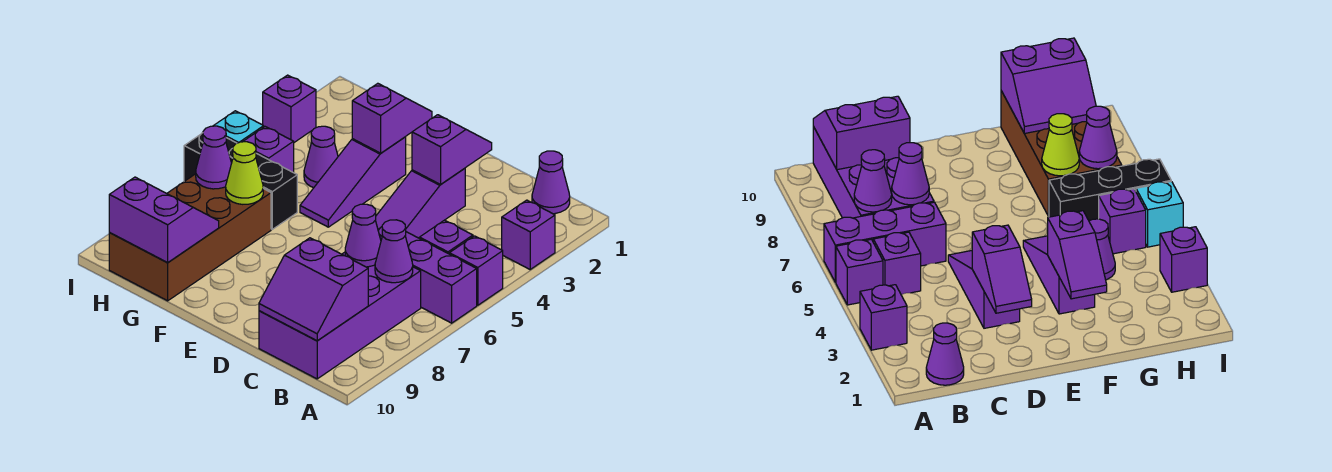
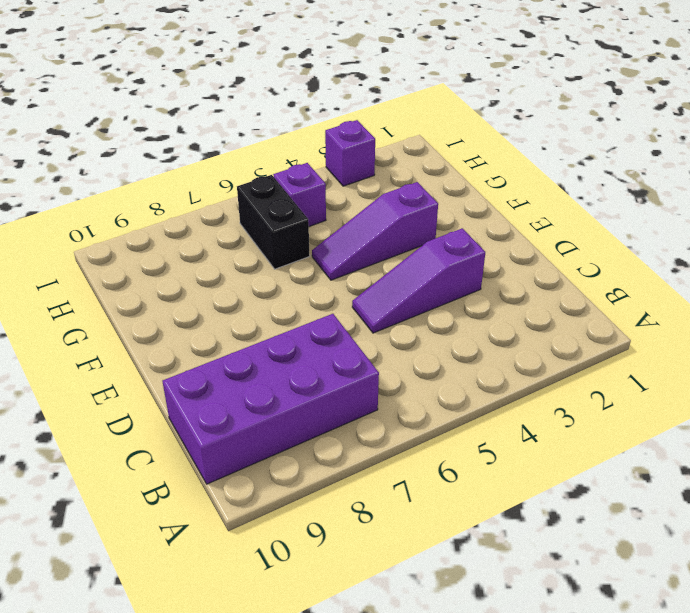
black brick G6:H6 level 1 -> black brick G6:I6 level 1
none -> purple brick A3 level 1
none -> purple brick A5 level 1
none -> purple brick A6:C6 level 1

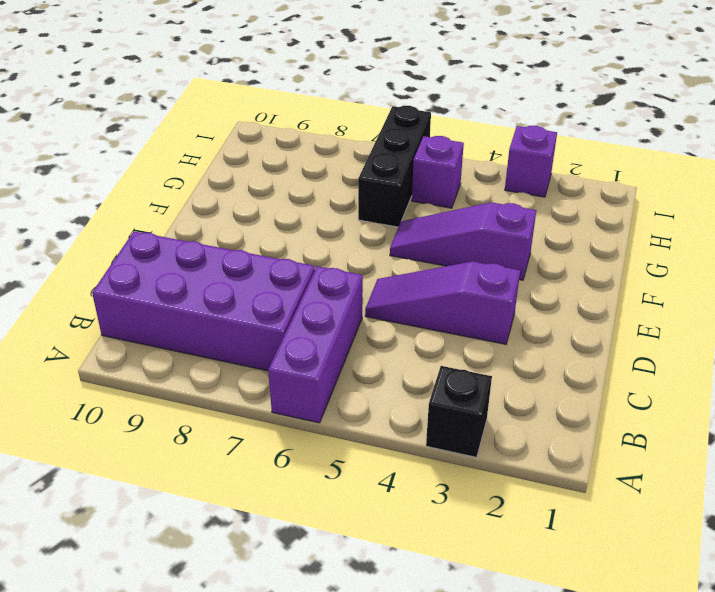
black brick A3 level 1 -> purple brick A3 level 1
none -> purple brick A5 level 1
none -> purple cone B1 level 1
none -> purple brick B5 level 1

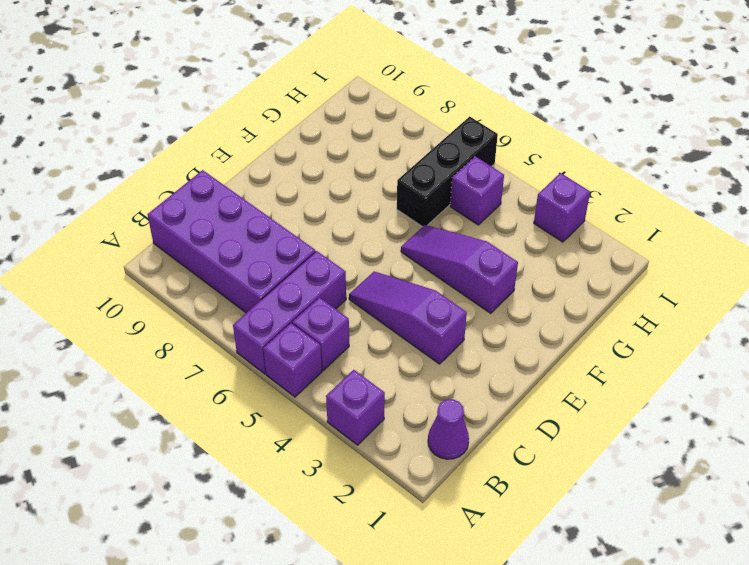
none -> purple cone G4 level 1
none -> brown brick G7:H10 level 1
none -> cyan brick I5 level 1

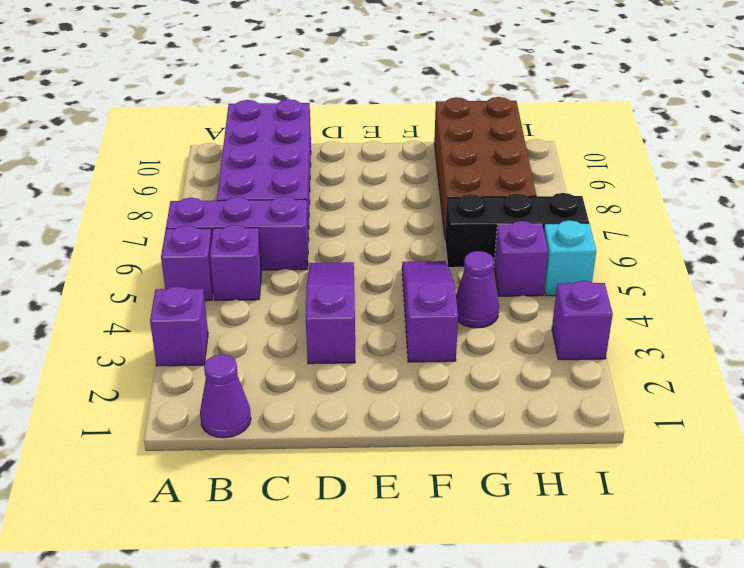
none -> purple cone B7 level 2
none -> purple slope B9:C10 level 2 top 9
none -> purple cone C7 level 2

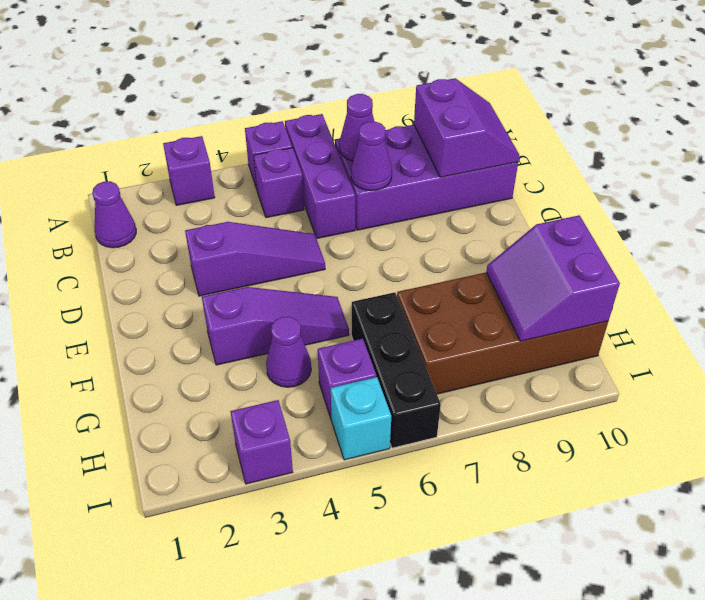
none -> purple slope D2:D3 level 2 top 3
none -> purple slope F2:F3 level 2 top 3
none -> lime cone G7 level 2

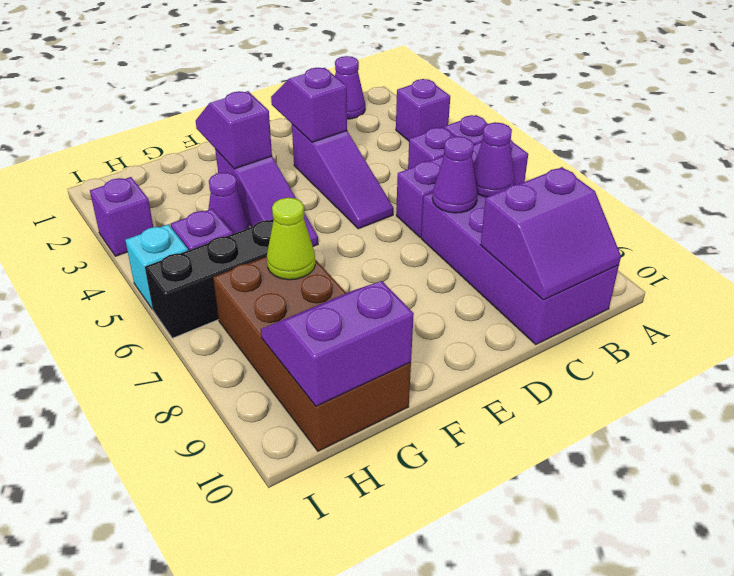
none -> purple cone H7 level 2

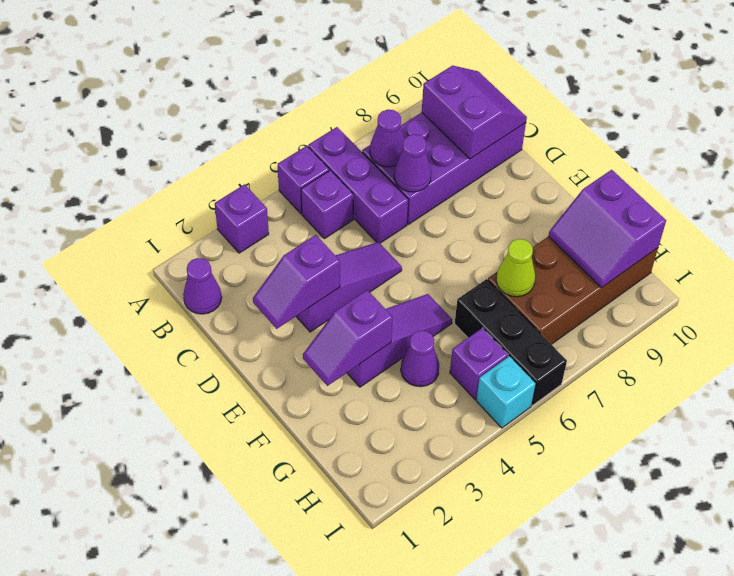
none -> purple brick I3 level 1
none -> purple cone H7 level 2

